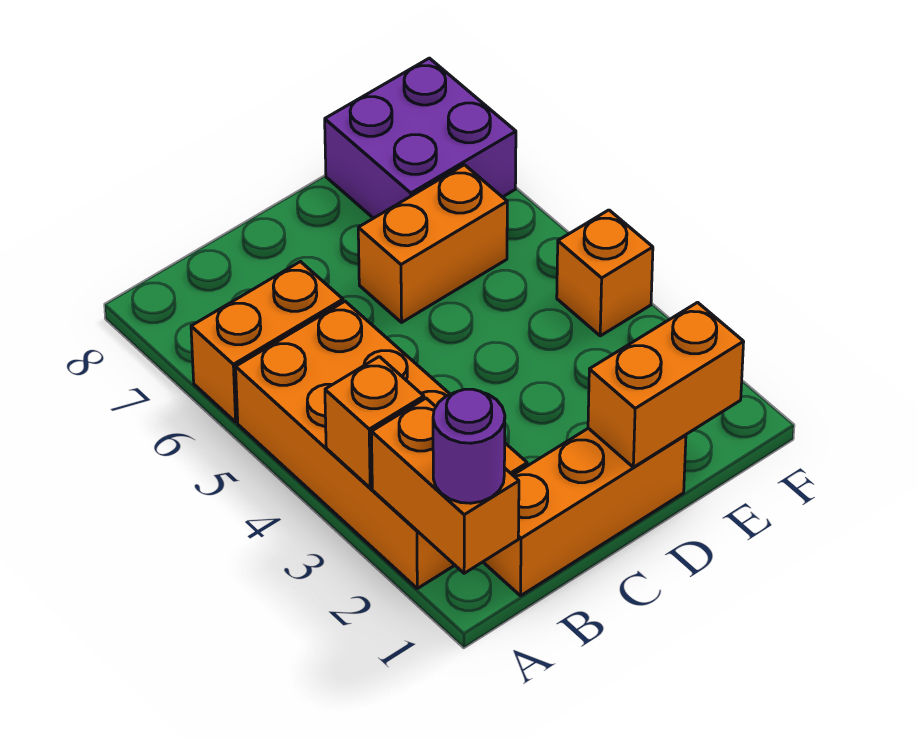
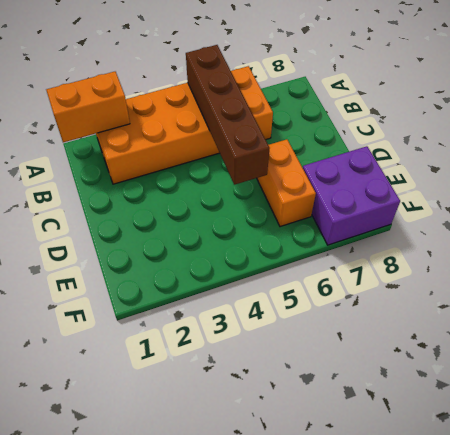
brown brick A5:D5 level 2 -> none
none -> orange brick B1:D1 level 1
none -> orange brick F4 level 1

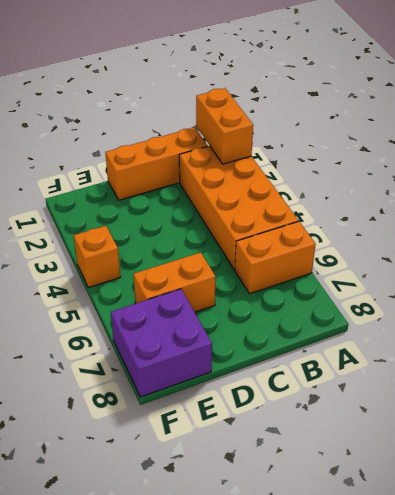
none -> orange brick A3 level 2
none -> orange brick D1:E1 level 2

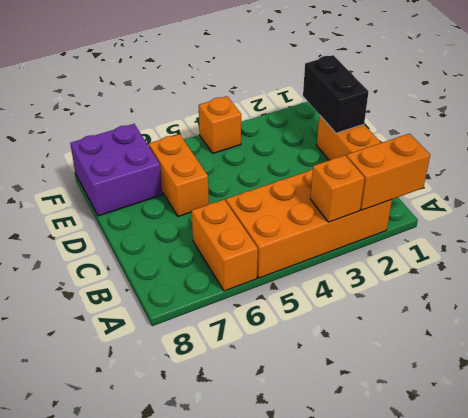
black brick D1:E1 level 2 -> orange brick D1:E1 level 2
none -> purple round brick A1 level 3

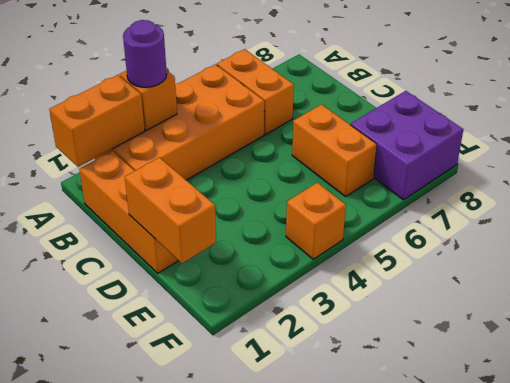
purple round brick A3 level 3 -> purple round brick A1 level 3

